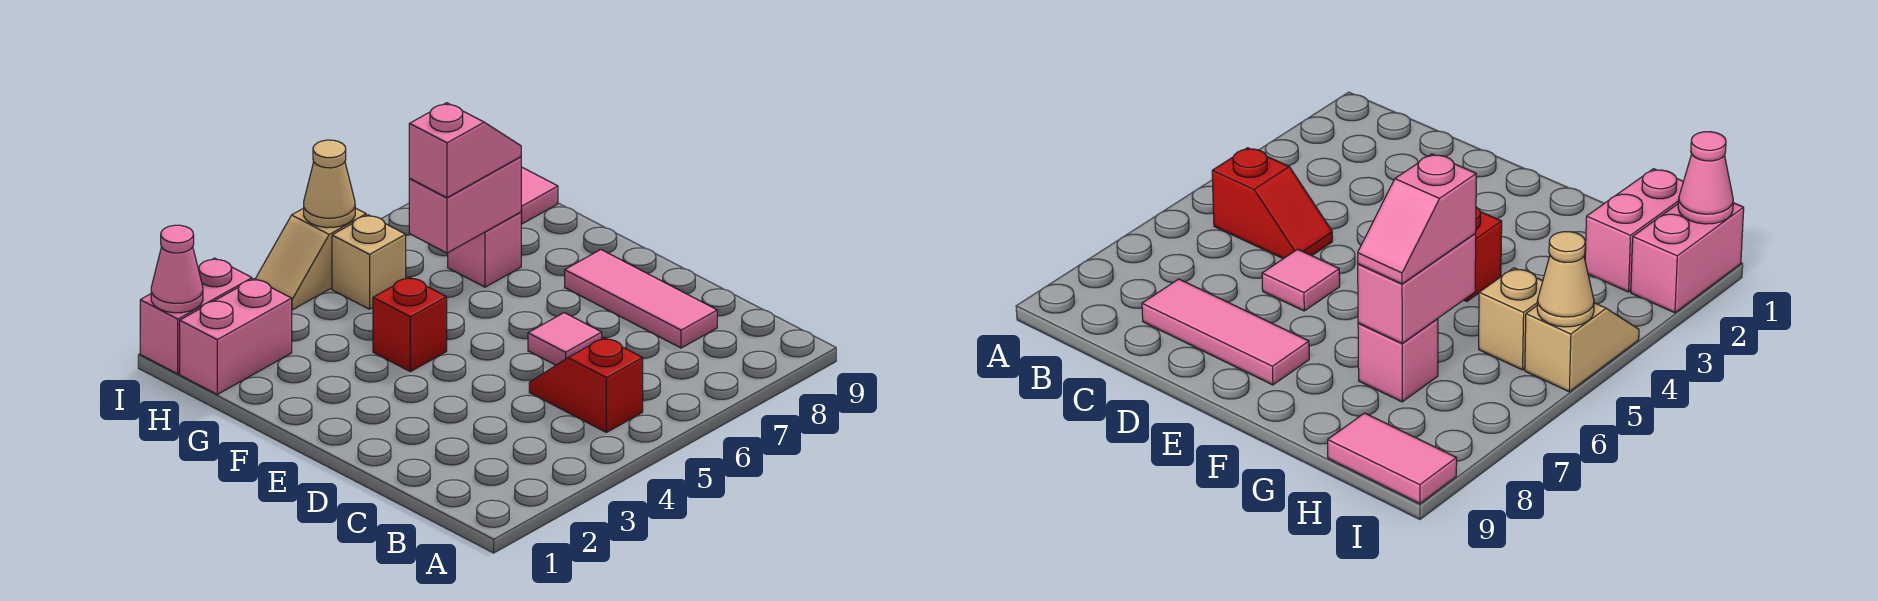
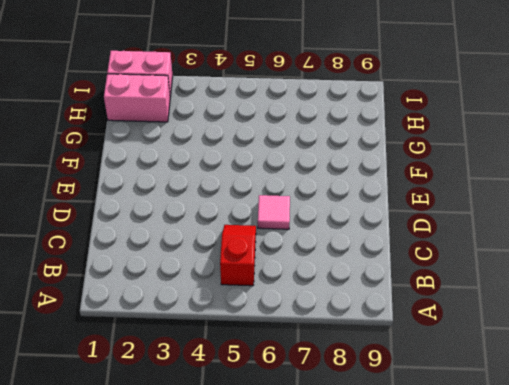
none -> pink tile C8:E8 level 1
none -> red brick F4 level 1
none -> pink brick G7 level 1

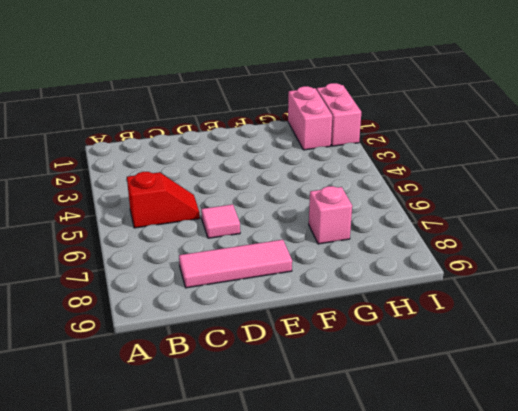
none -> red brick F4 level 1
none -> tan brick H5 level 1
none -> pink tile H9:I9 level 1

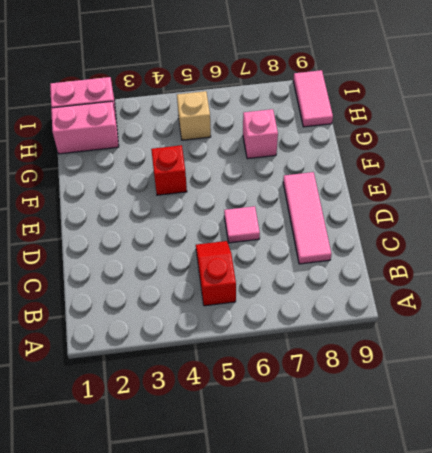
none -> tan slope I4:I5 level 1 top 5
none -> pink brick G6:G7 level 2
none -> pink cone I1 level 2

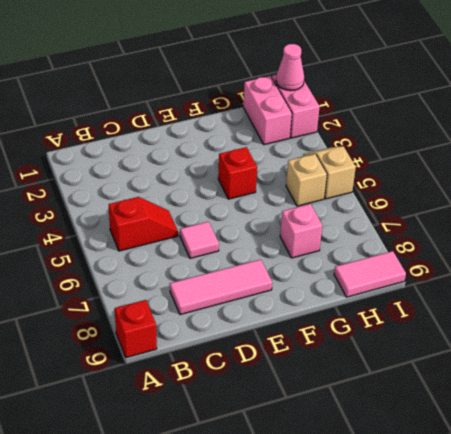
red brick A9 level 1 -> none
none -> pink brick G6:G7 level 2
none -> tan cone I5 level 2
none -> pink slope G6:G7 level 3 top 6

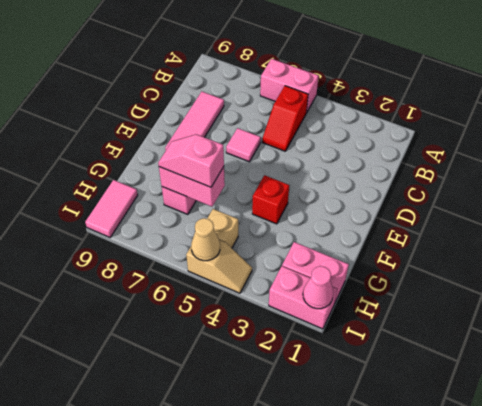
pink brick A5:A6 level 1 -> none

